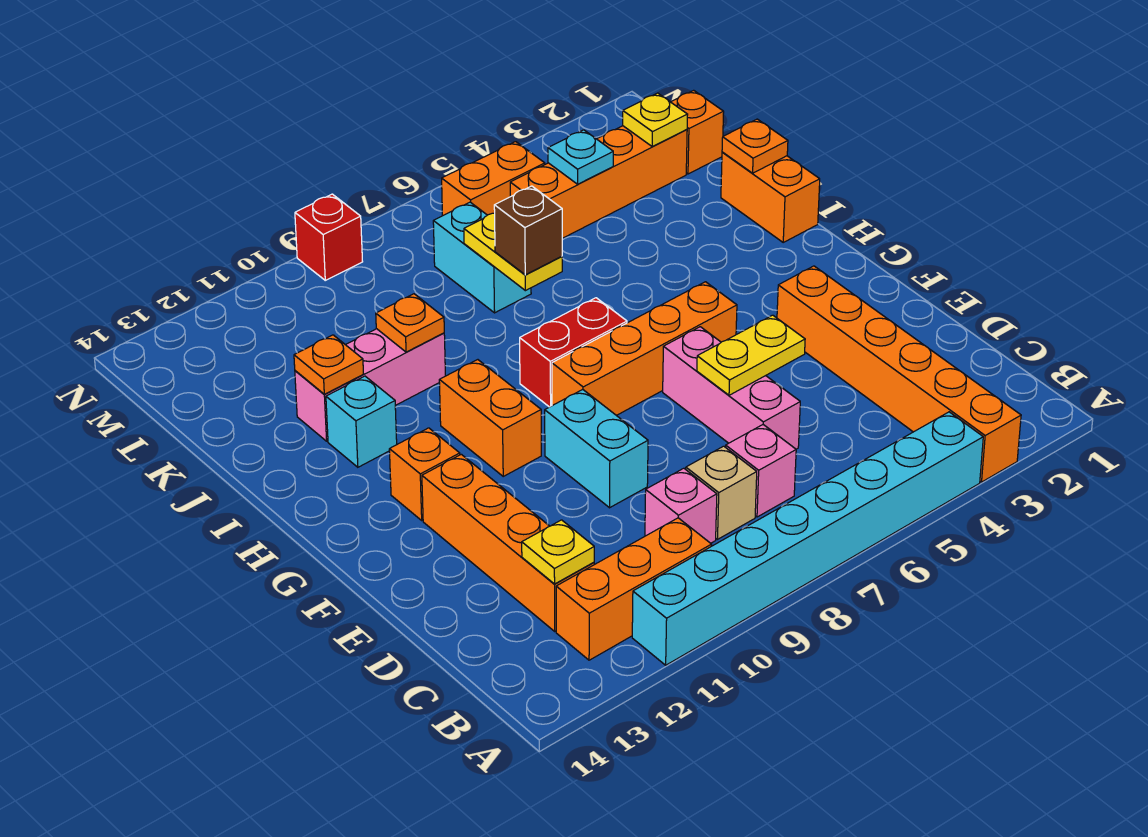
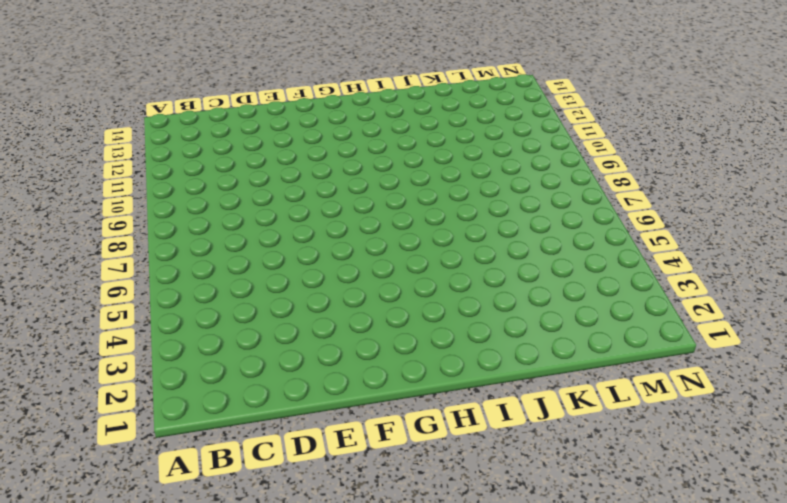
none -> orange brick A3:F3 level 1
none -> cyan brick A4:A11 level 1
none -> orange brick B10:B12 level 1
none -> pink brick C7 level 1

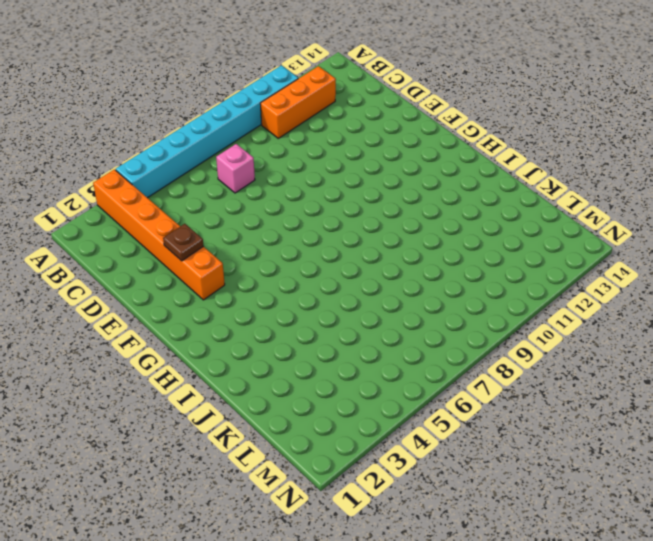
brown plate E3 level 2 -> none
none -> tan brick C8 level 1
none -> pink brick C9 level 1
none -> orange brick C12:F12 level 1
none -> pink brick D6:F6 level 1

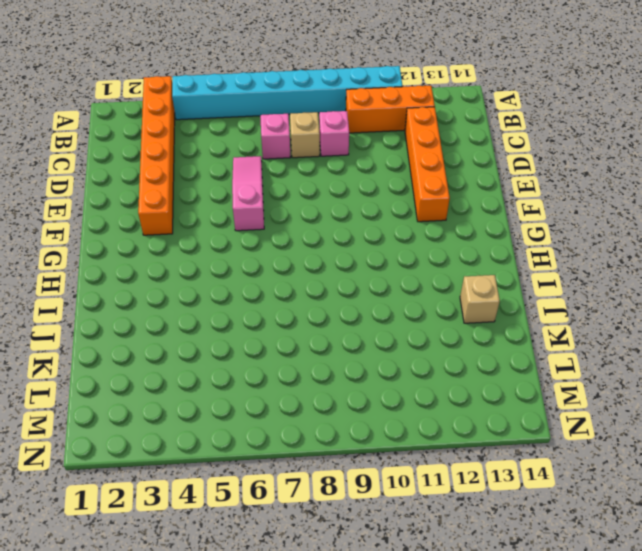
pink slope D6:F6 level 1 top F -> pink brick D6:F6 level 1
tan brick J13 level 1 -> none
none -> cyan brick E9:F9 level 1
none -> orange brick G5:G8 level 1
none -> orange brick G10:H10 level 1
none -> orange brick G12 level 1

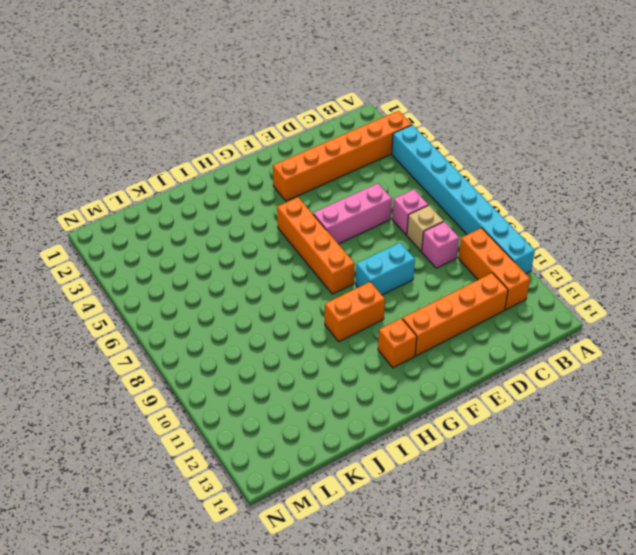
none -> red brick H7:H8 level 1
none -> orange brick I1:J1 level 1
none -> cyan brick I12 level 1
none -> pink brick J10:J12 level 1

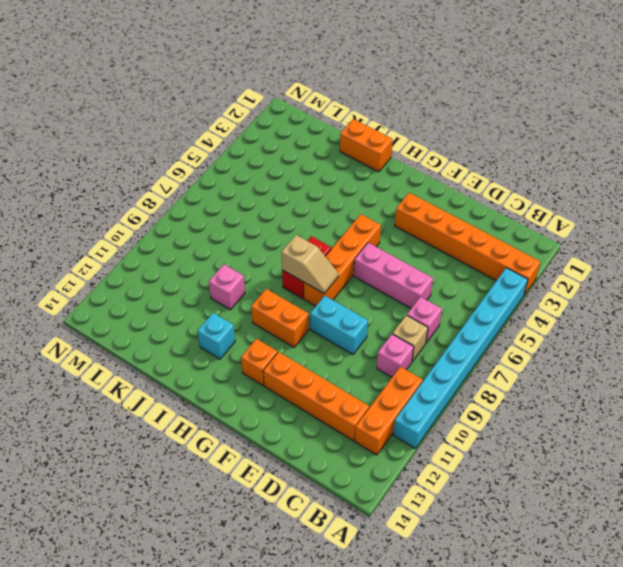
tan slope G8:H8 level 2 top H -> none
pink brick J10 level 1 -> pink brick J10:J12 level 1
none -> cyan brick K7:L7 level 1
none -> orange brick L1 level 1
none -> orange brick L2:L5 level 1
none -> orange brick M5:M6 level 1

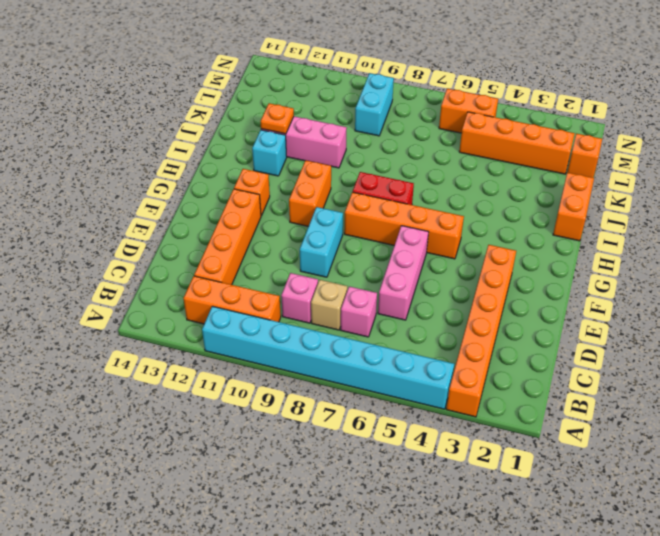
cyan brick L9:M9 level 1 -> cyan brick K7:L7 level 1
none -> red brick N9 level 1
none -> yellow plate C12 level 2
none -> yellow plate E5:E6 level 2
none -> orange plate J1 level 2

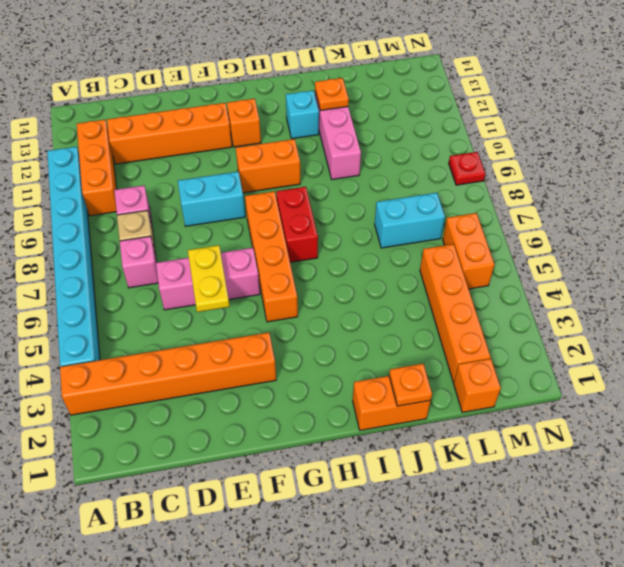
red plate N9 level 1 -> red brick N9 level 1
none -> yellow plate C12 level 2
none -> yellow plate J7:K7 level 2
none -> orange plate J10 level 2
none -> yellow plate L2 level 2

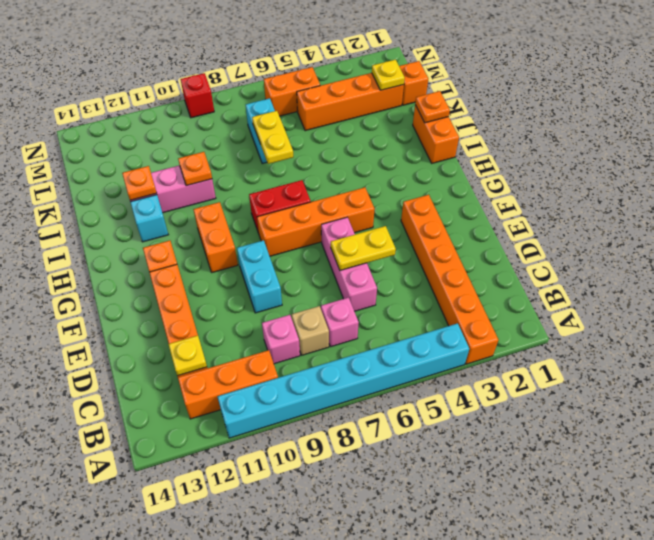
none -> cyan plate L4 level 2
none -> brown brick J7 level 3

